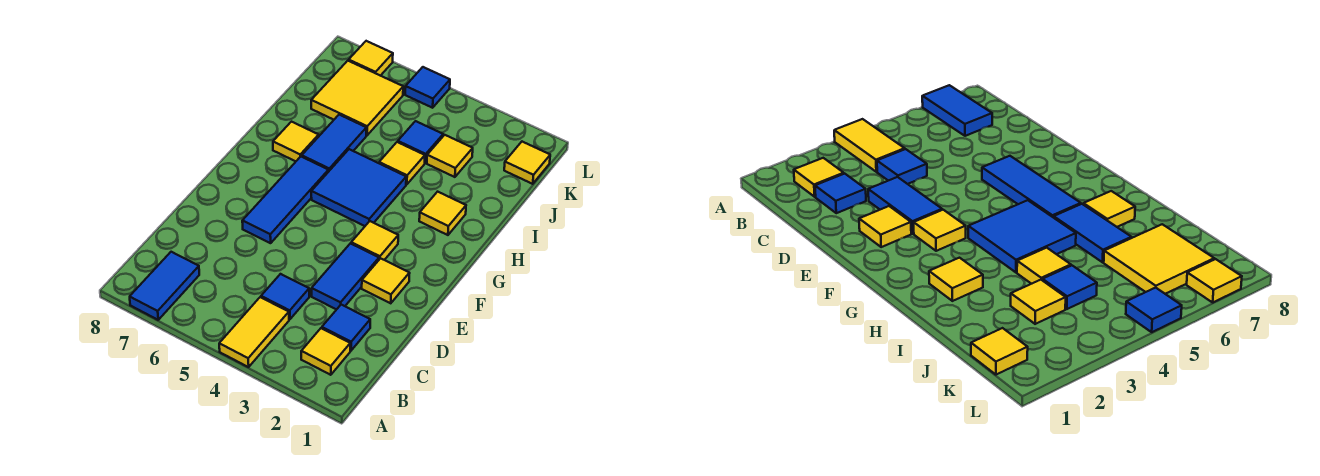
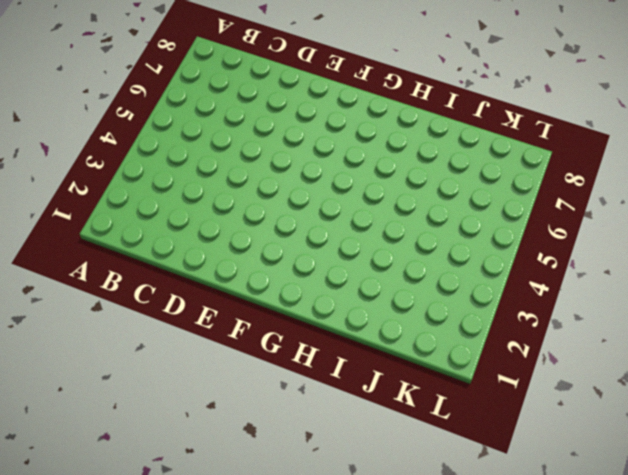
none -> yellow tile A4:B4 level 1
none -> blue tile A7:B7 level 1
none -> yellow tile B2 level 1

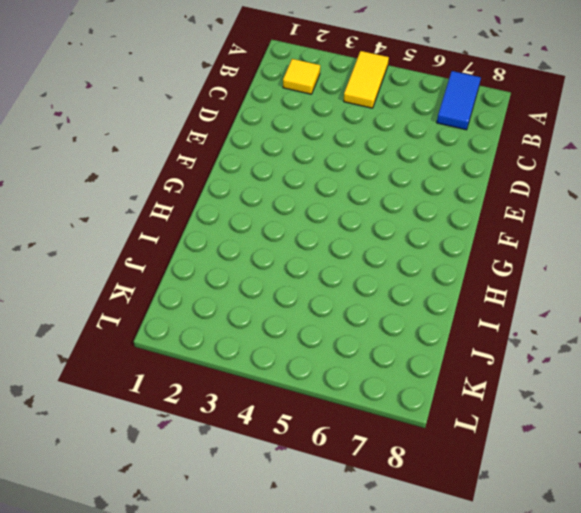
none -> blue tile C2 level 1
none -> blue tile C4 level 1
none -> blue tile D3:E3 level 1

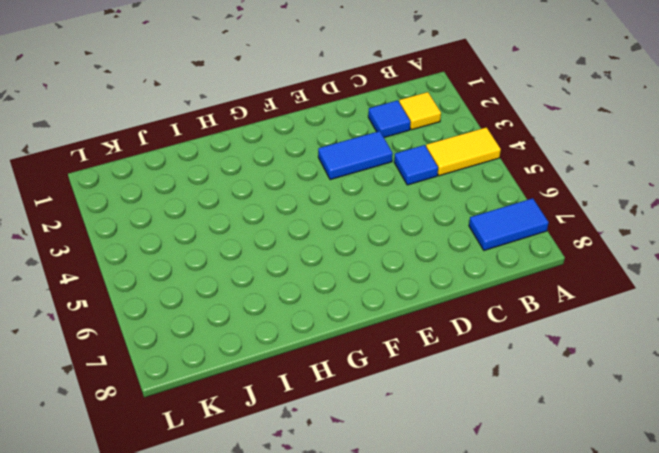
none -> yellow tile E2 level 1
none -> blue tile E6:G6 level 1
none -> yellow tile F3 level 1

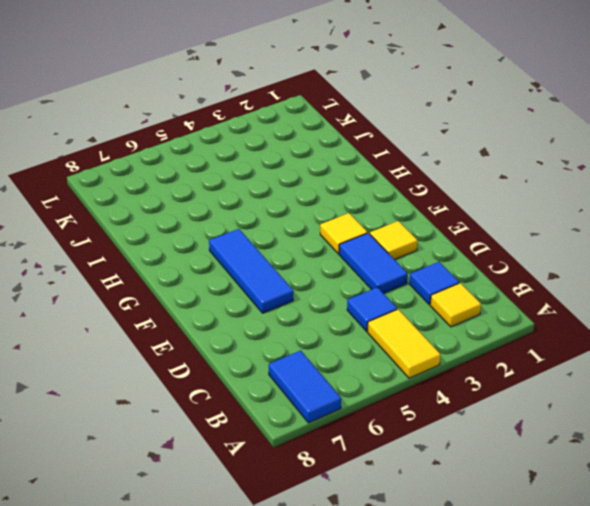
none -> blue tile G4:H5 level 1
none -> yellow tile H2 level 1
none -> blue tile H6:I6 level 1

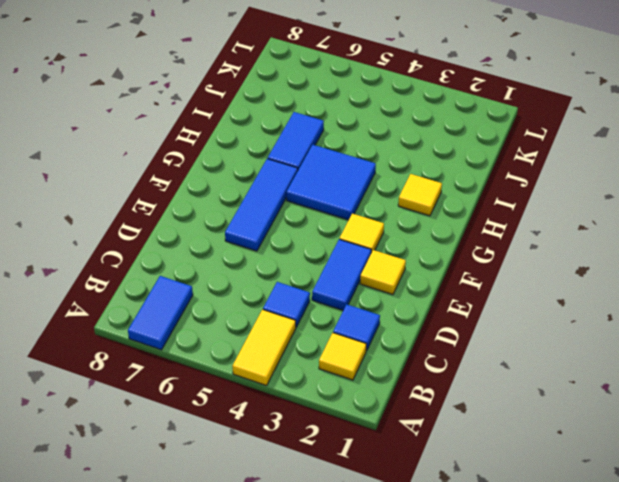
none -> yellow tile H7 level 1
none -> yellow tile I4 level 1
none -> yellow tile J3 level 1

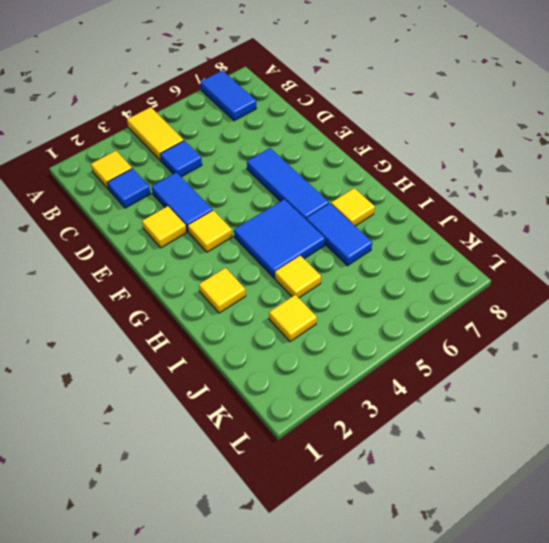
none -> blue tile J4 level 1
none -> yellow tile J6:K7 level 1
none -> yellow tile K1 level 1

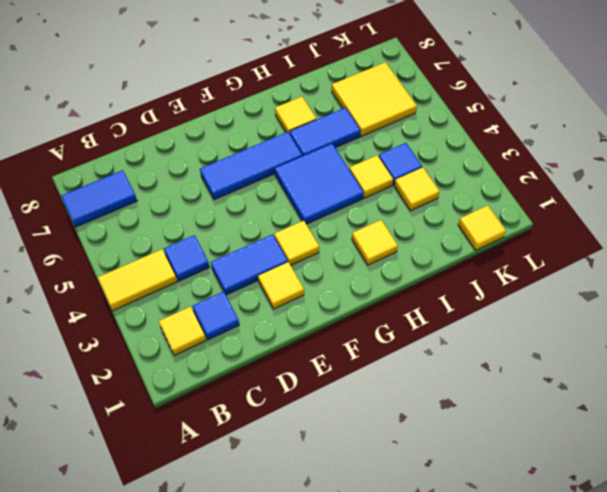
none -> blue tile L5 level 1
none -> yellow tile L7 level 1

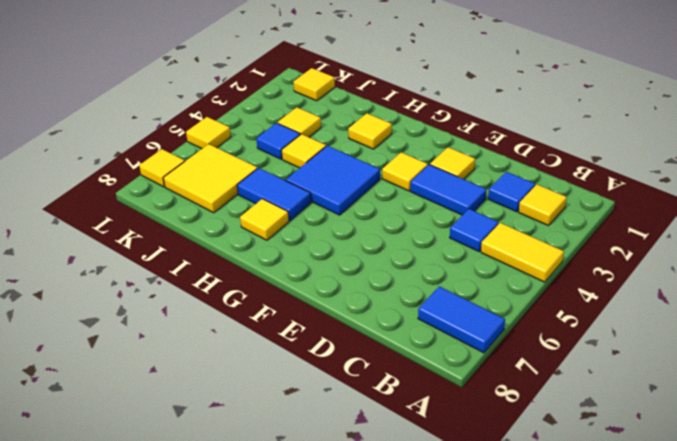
yellow tile L5 level 1 -> blue tile L5 level 1
none -> blue tile E6:G6 level 1

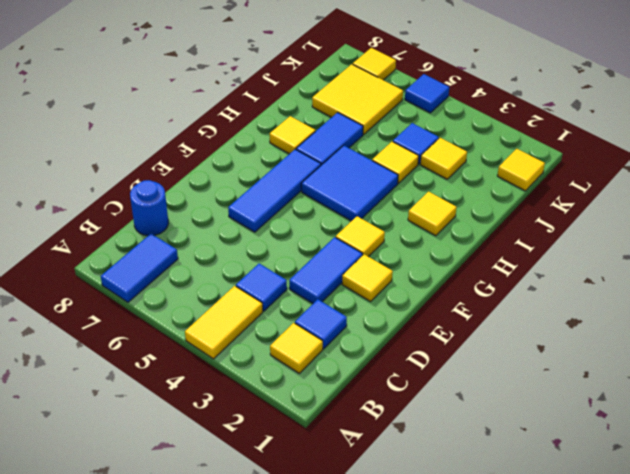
blue round brick C8 level 1 -> none

